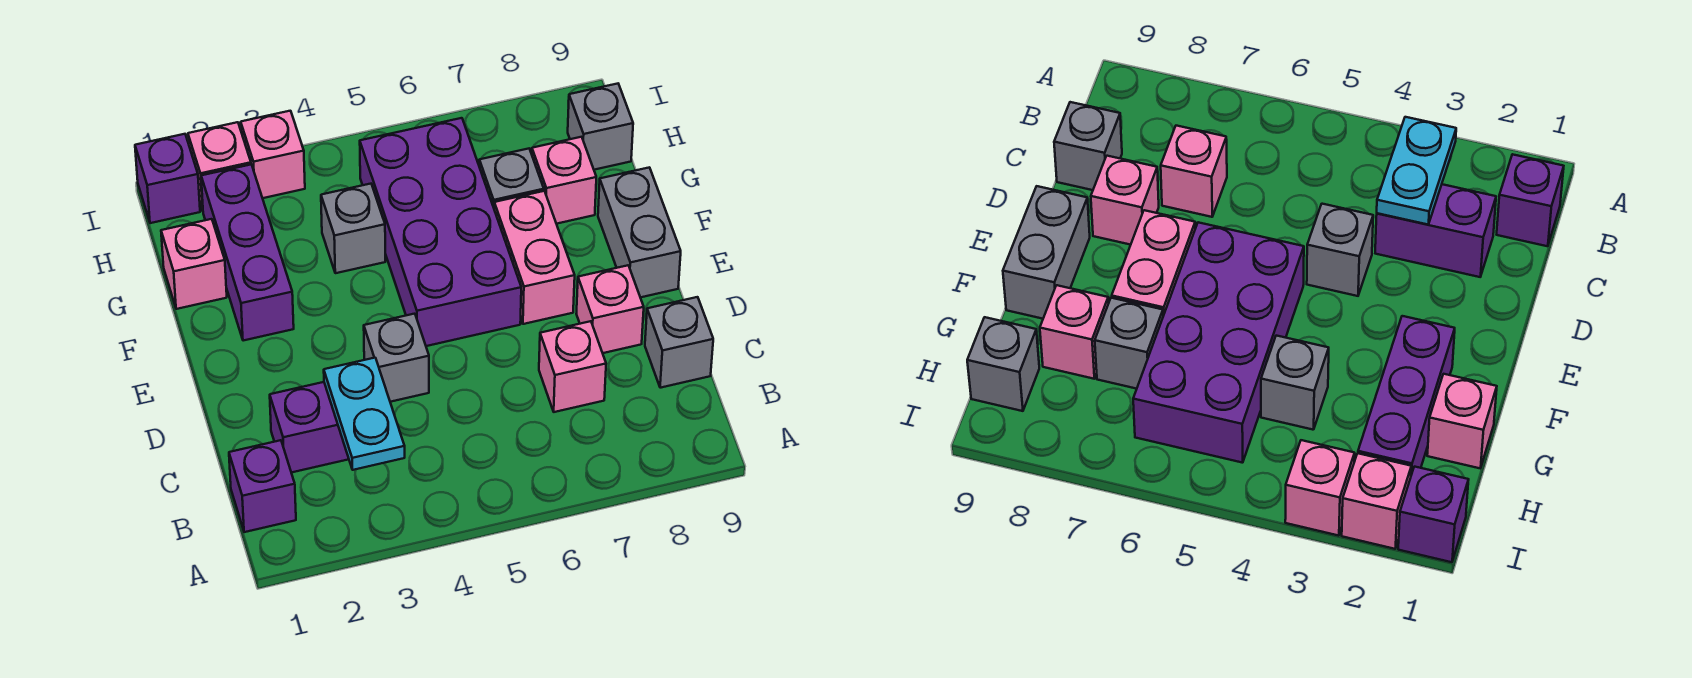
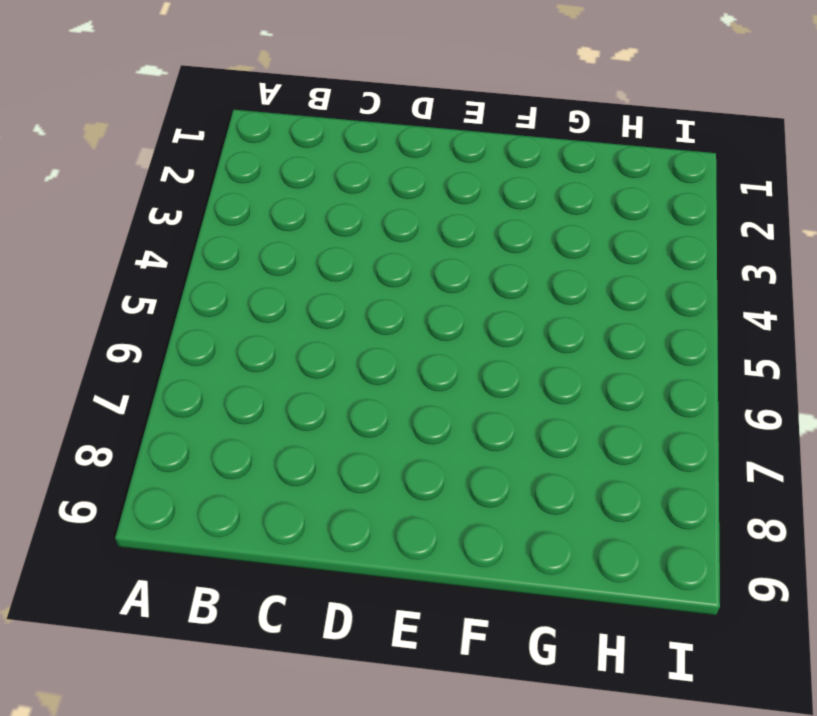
none -> purple brick B1 level 1
none -> purple brick C2:C3 level 1
none -> pink brick C7 level 1

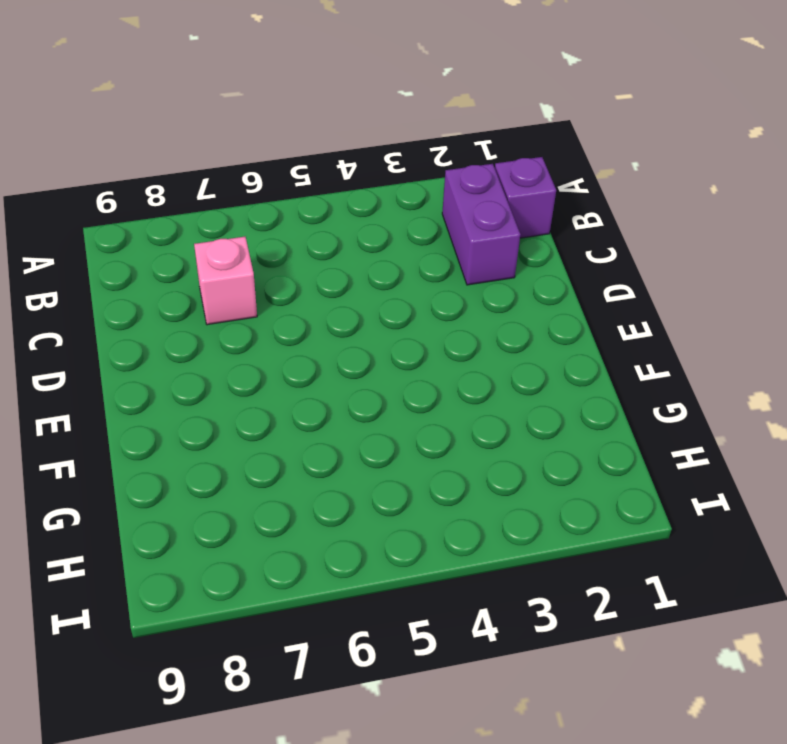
purple brick B2:C2 level 1 -> purple brick C2:C3 level 1
none -> grey brick C9 level 1
none -> grey brick D4 level 1
none -> pink brick D8 level 1

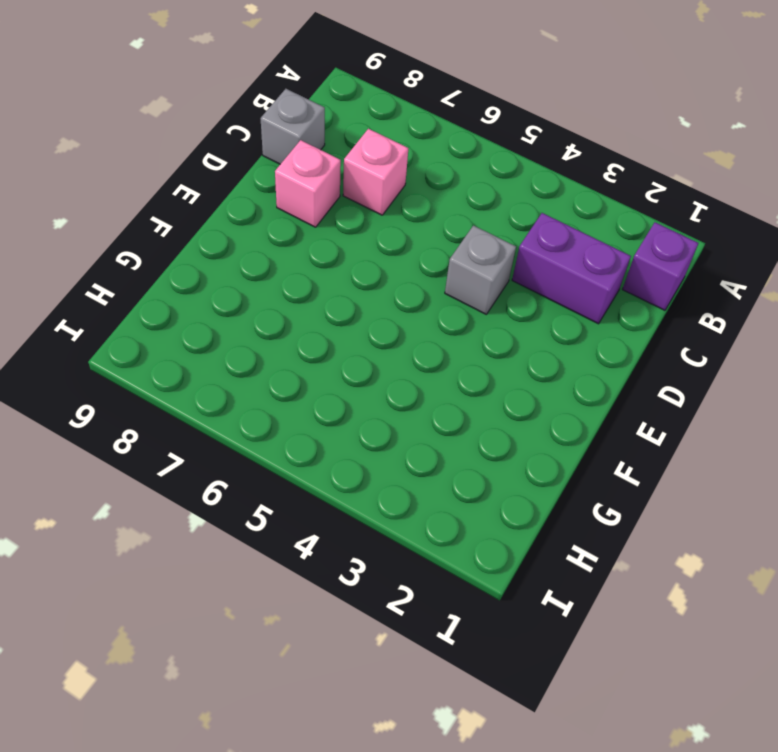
none -> purple brick E5:H6 level 1
none -> pink brick E7:F7 level 1
none -> grey brick E9:F9 level 1

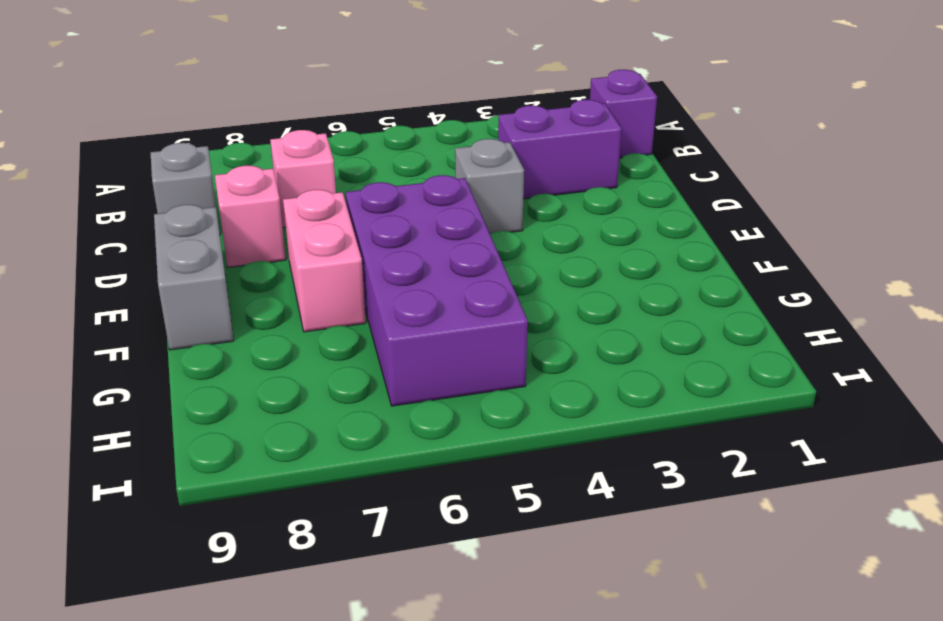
none -> purple brick F2:H2 level 1
none -> pink brick G1 level 1
none -> grey brick G4 level 1

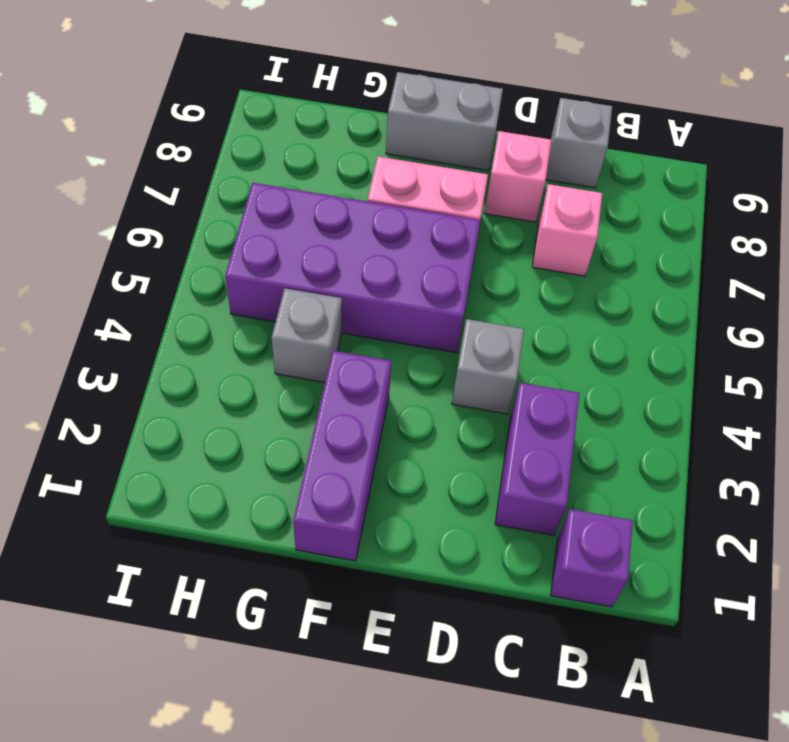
purple brick F1:F3 level 1 -> purple brick F2:H2 level 1
none -> pink brick G1 level 1
none -> grey brick G7 level 1
none -> pink brick G8 level 1

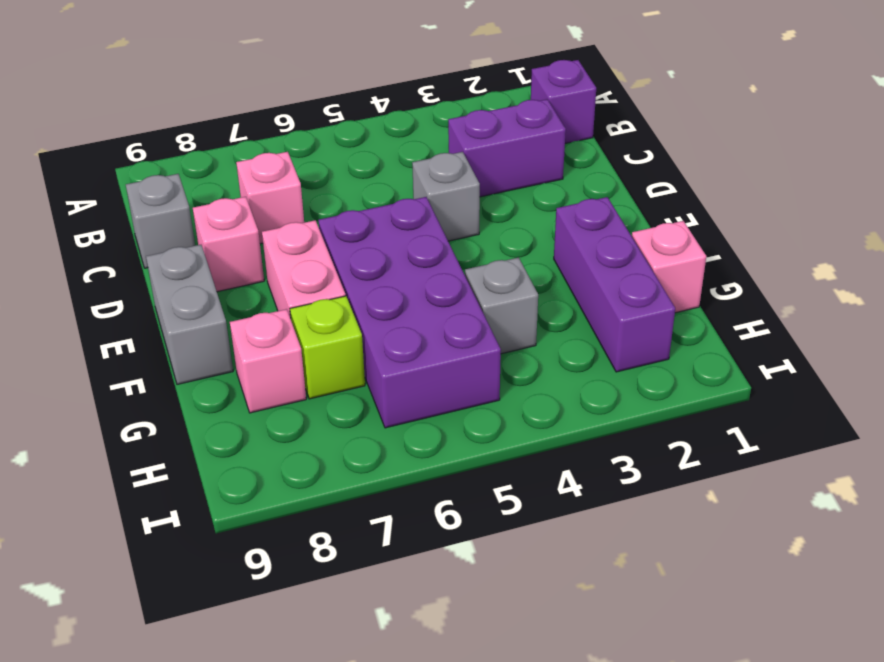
lime brick G7 level 1 -> grey brick G7 level 1
none -> grey brick H9 level 1
none -> purple brick I1 level 1
none -> pink brick I2 level 1

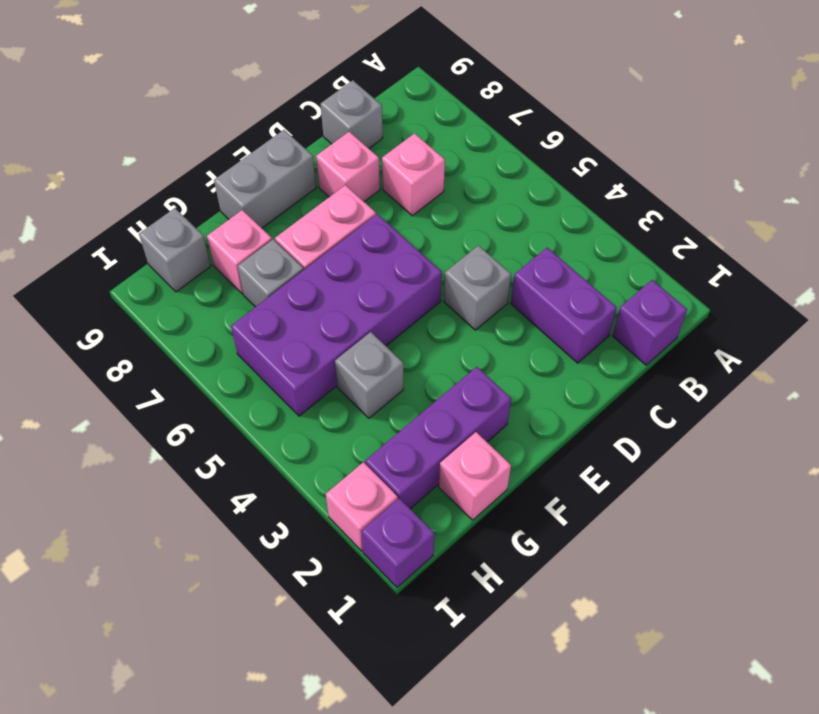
none -> pink brick I3 level 1
none -> cyan plate B3:C3 level 2

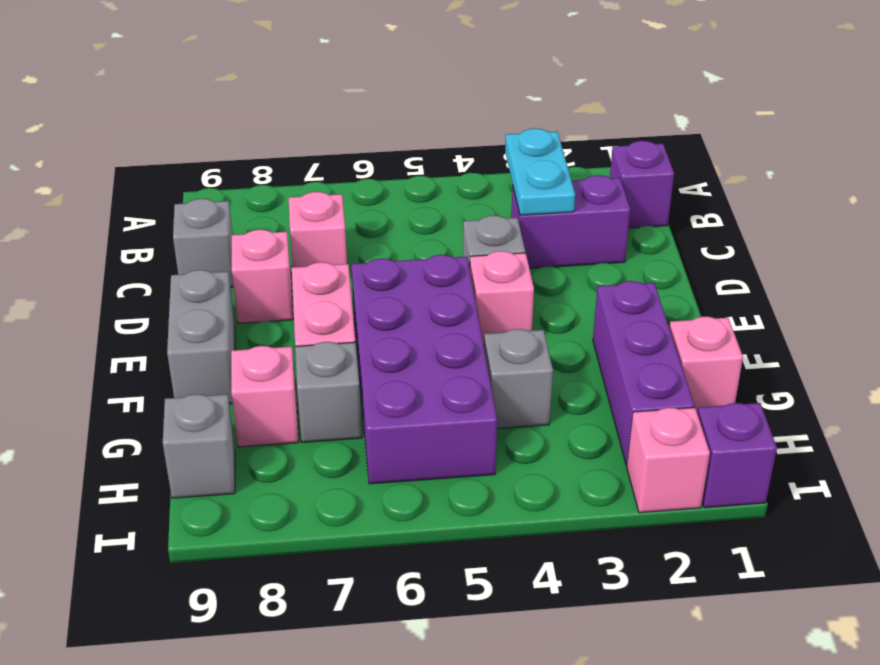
pink brick E4 level 1 -> pink brick I3 level 1

